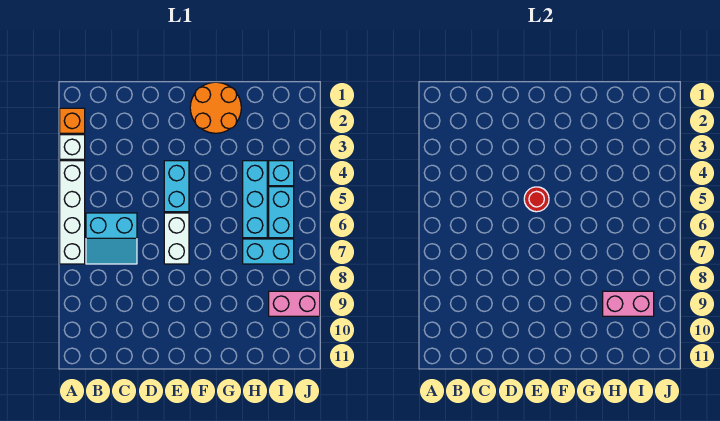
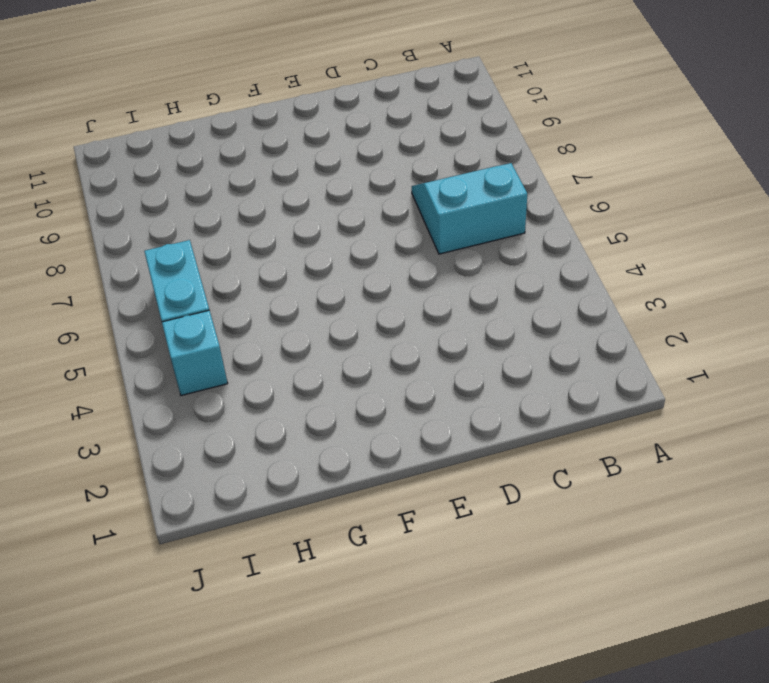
none -> orange brick A2 level 1
none -> white brick A3 level 1
none -> white brick A4:A7 level 1

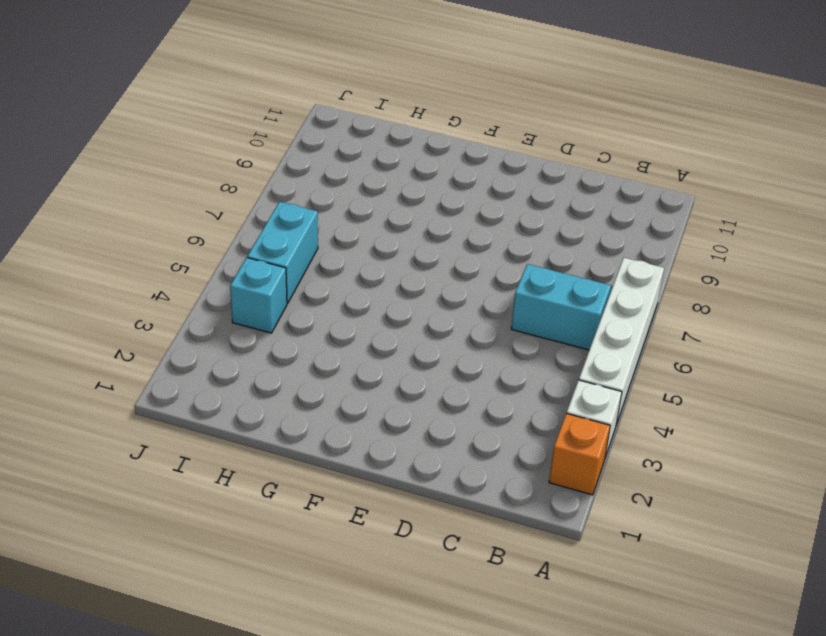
none -> cyan brick E4:E5 level 1
none -> white brick E6:E7 level 1
none -> orange round brick F1:G2 level 1

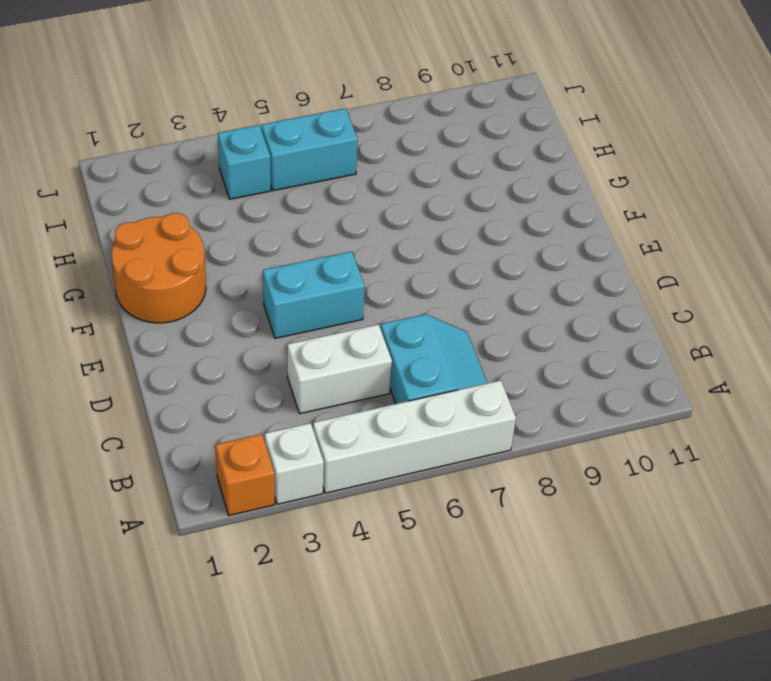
white brick C4:C5 level 1 -> white brick E6:E7 level 1
none -> cyan brick H4:H6 level 1
none -> cyan brick H7:I7 level 1
none -> pink brick I9:J9 level 1

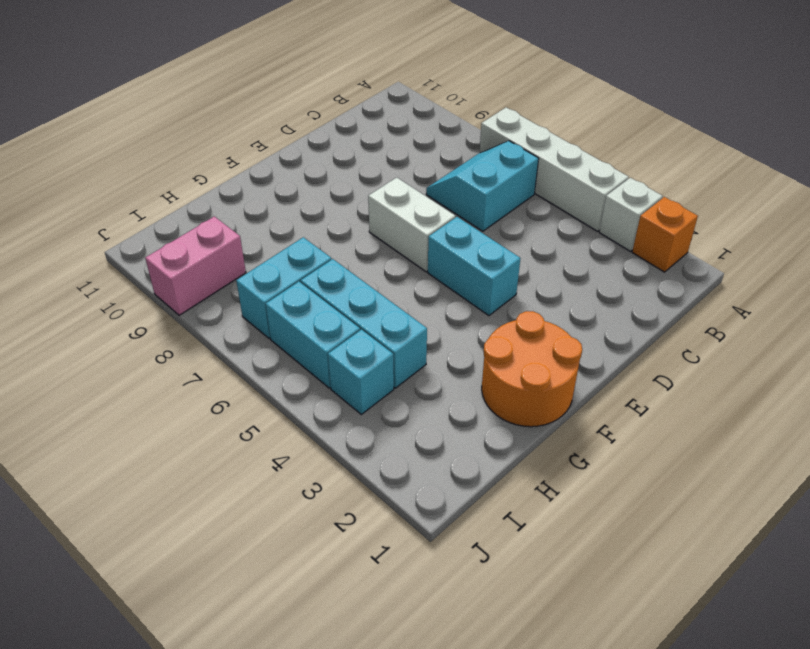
none -> red round brick E5 level 2
none -> pink brick H9:I9 level 2

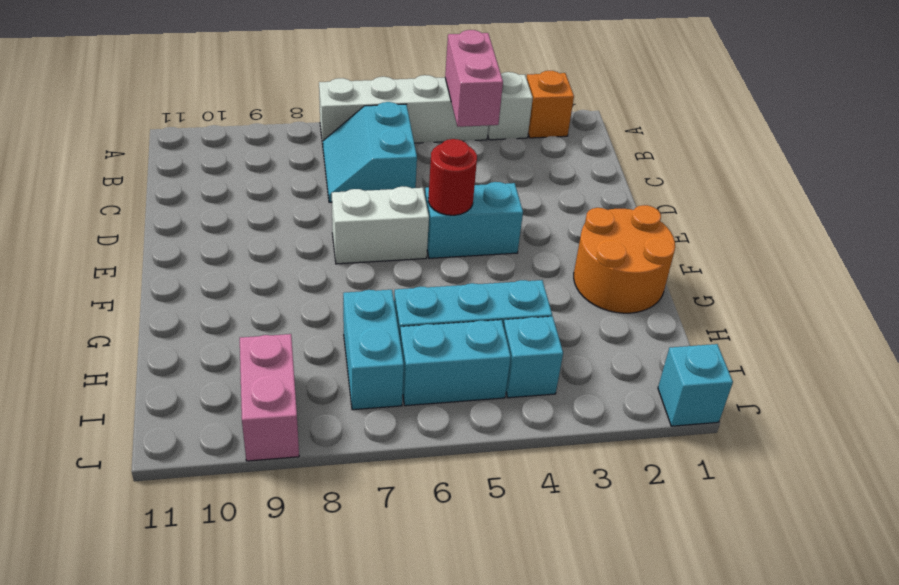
pink brick A4:B4 level 2 -> pink brick H9:I9 level 2
cyan brick J1 level 1 -> none

